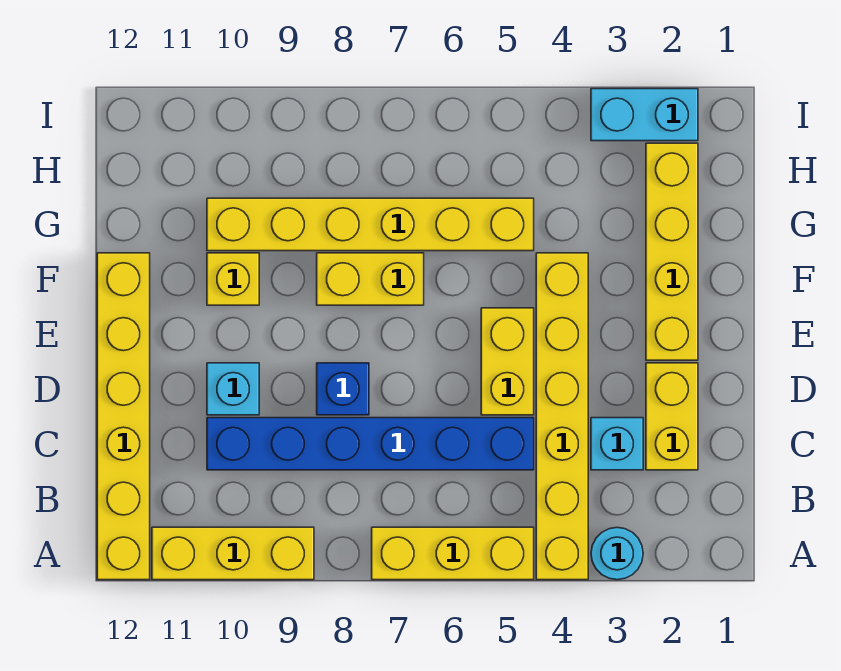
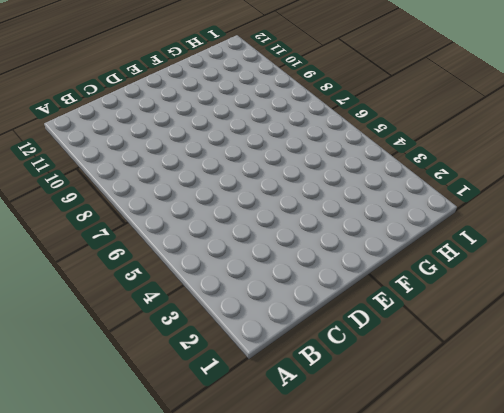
none -> cyan round brick A3 level 1
none -> yellow brick A4:F4 level 1
none -> yellow brick A5:A7 level 1

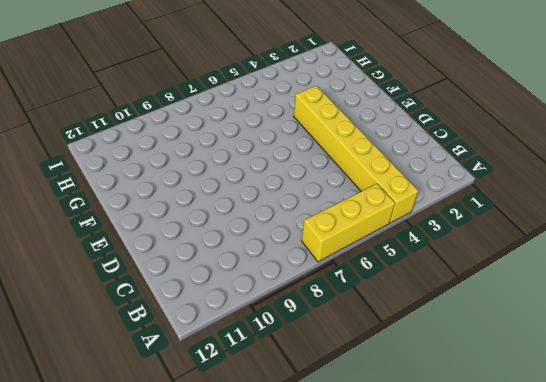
none -> cyan round brick A3 level 1
none -> yellow brick A9:A11 level 1
none -> yellow brick A12:F12 level 1

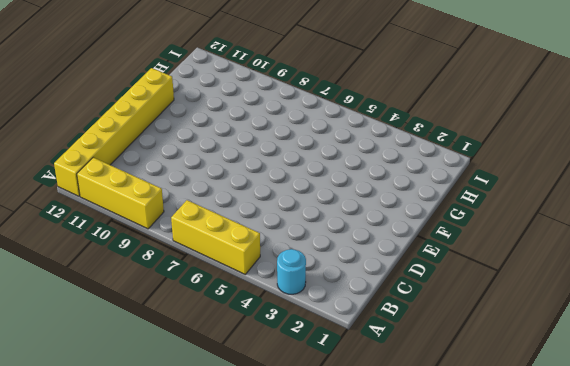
none -> yellow brick A4:F4 level 1
none -> yellow brick C2:D2 level 1
none -> cyan brick C3 level 1

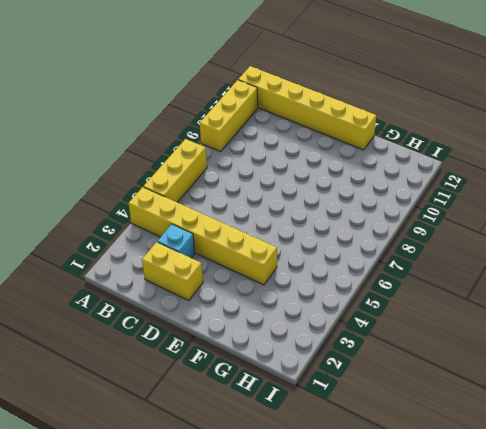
none -> cyan round brick A3 level 1
none -> blue brick C5:C10 level 1
none -> yellow brick D5:E5 level 1

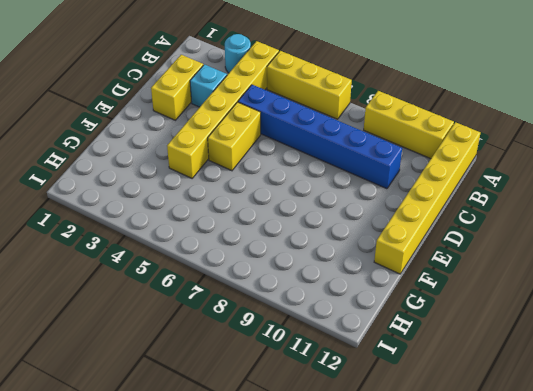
none -> blue brick D8 level 1
none -> cyan brick D10 level 1
none -> yellow brick E2:H2 level 1

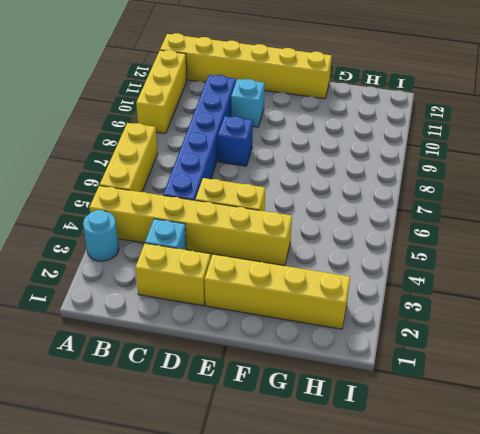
none -> yellow brick F7:F8 level 1
none -> yellow brick F10 level 1
none -> yellow brick G5:G10 level 1

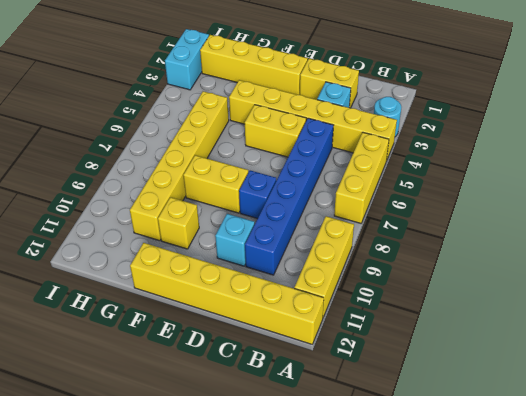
yellow brick E8:F8 level 1 -> yellow brick F7:F8 level 1

